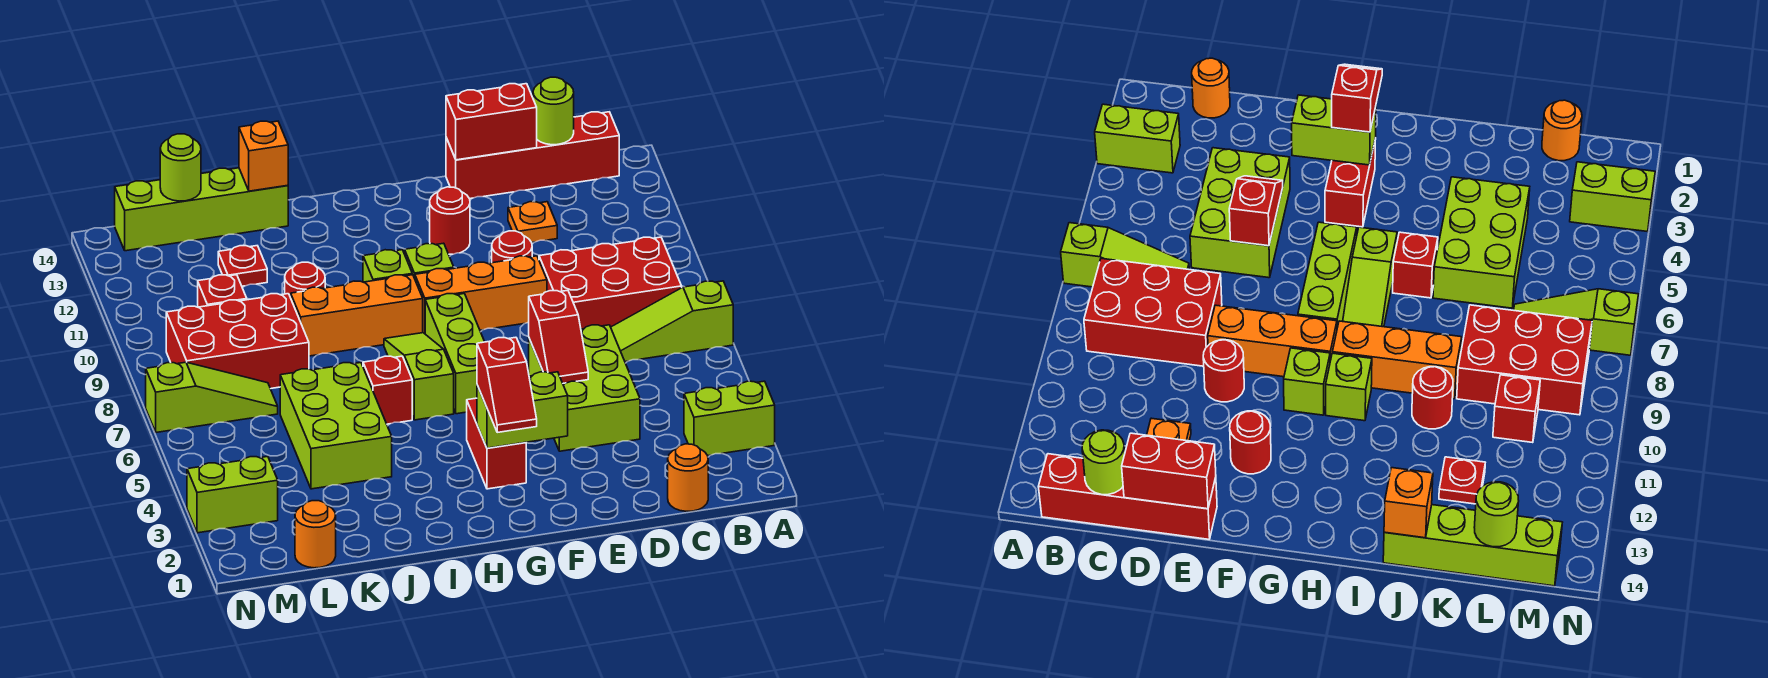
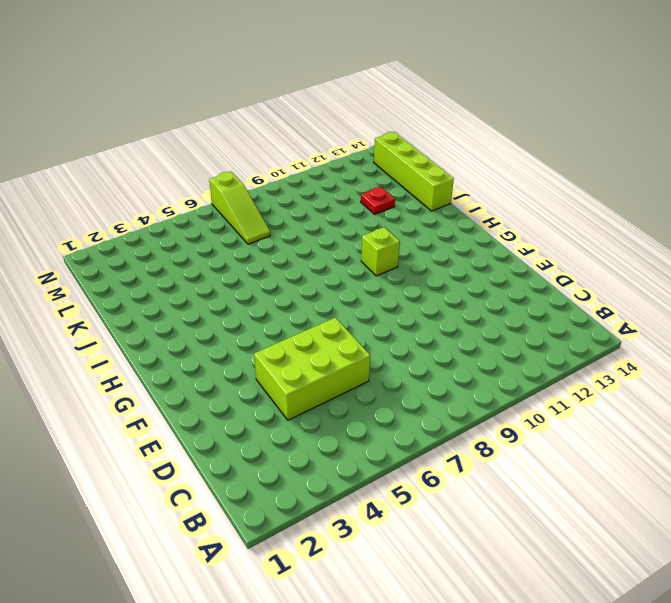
none -> lime brick A3:B3 level 1
none -> lime slope A7:C7 level 1 top A
none -> red brick B8:D9 level 1
none -> red brick B14:E14 level 1

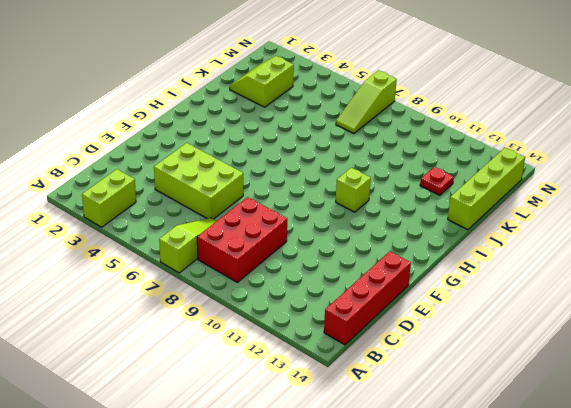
lime slope K2:L3 level 1 top 3 -> none
none -> orange round brick C1 level 1
none -> orange plate D12 level 1
none -> orange brick E9:G9 level 1
none -> red round brick E10 level 1

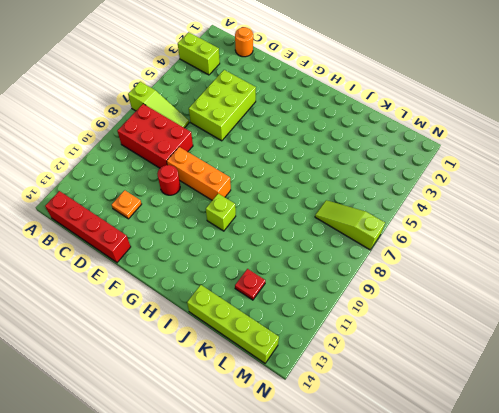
none -> red round brick F12 level 1
none -> red brick G3:G4 level 1
none -> lime brick G6:G8 level 1
none -> lime brick G10 level 1

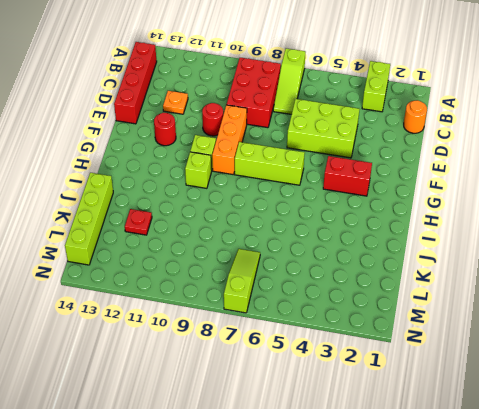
none -> lime slope H6:H8 level 1 top 6
none -> orange brick H9:J9 level 1
none -> red brick I6 level 1
none -> lime brick J4:K6 level 1

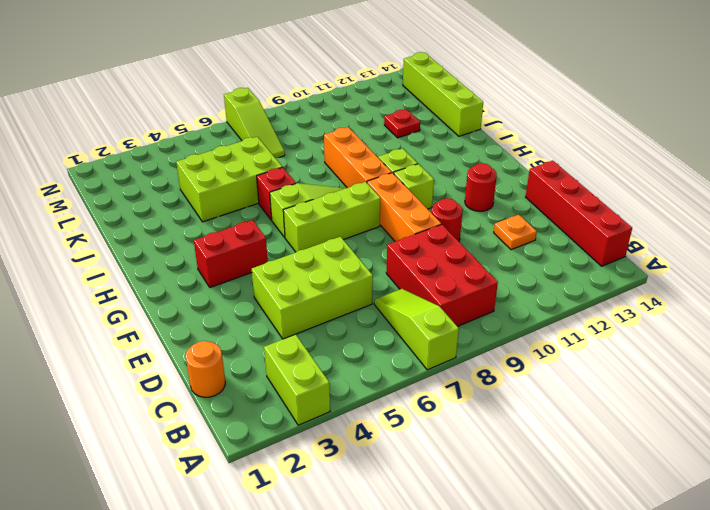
none -> red round brick J10 level 1
none -> red brick K8:M9 level 1
none -> orange round brick L1 level 1
none -> red brick L10 level 1

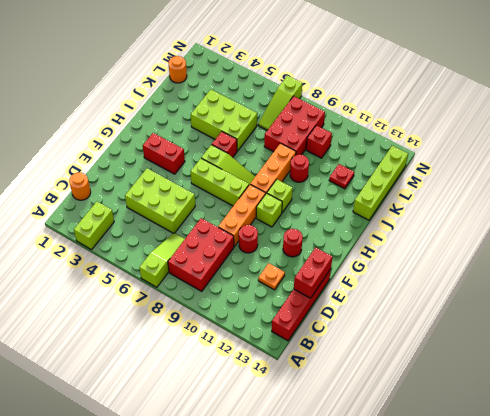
none -> lime brick M3:N3 level 1
none -> lime round brick C14 level 2
none -> red slope E5:E6 level 2 top 6
none -> lime brick F3:G3 level 2

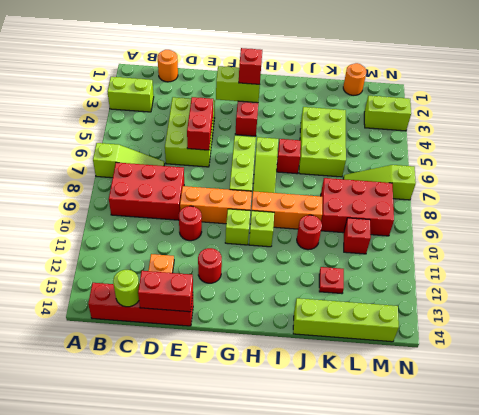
red brick E5:E6 level 2 -> red slope E5:E6 level 2 top 6
none -> orange brick J14 level 2
none -> lime round brick L14 level 2

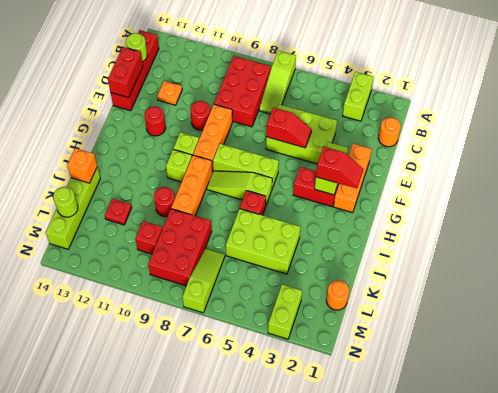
orange brick E2:G2 level 1 -> none

